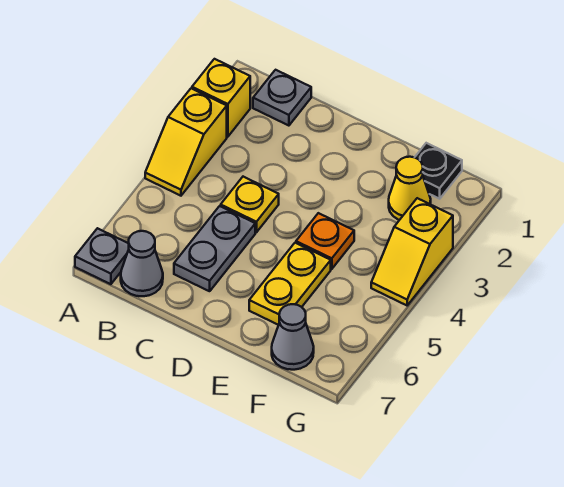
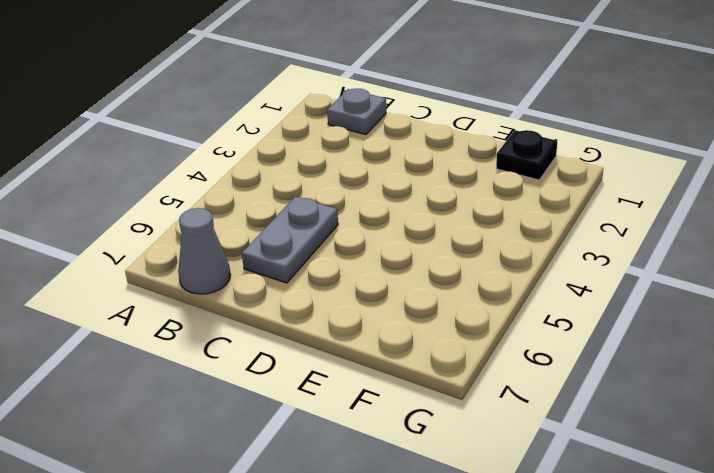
none -> yellow brick A2 level 1
none -> yellow slope A3:A4 level 1 top 3
none -> grey plate A7 level 1

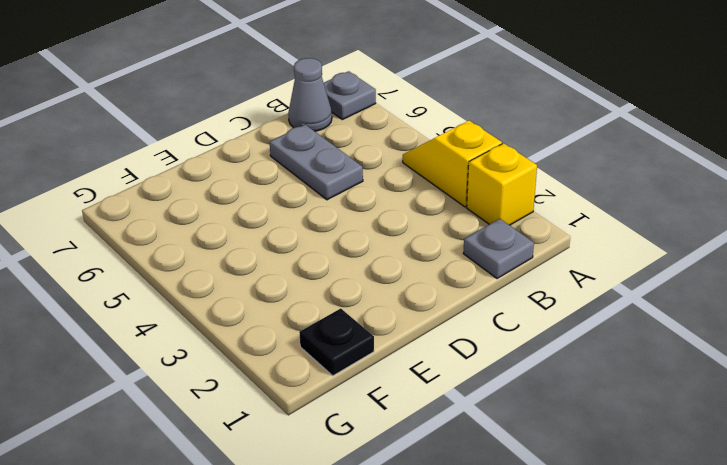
none -> yellow plate C4 level 1
none -> orange plate E4 level 1
none -> yellow plate E5:E6 level 1

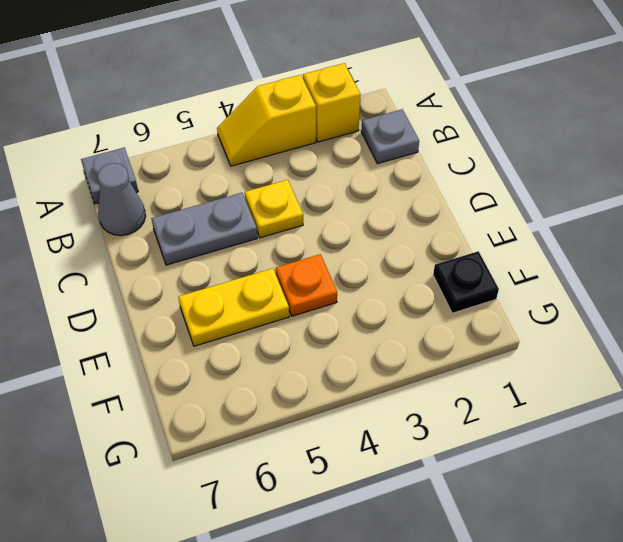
none -> yellow cone F2 level 1
none -> grey cone F7 level 1
none -> yellow slope G3:G4 level 1 top 3

